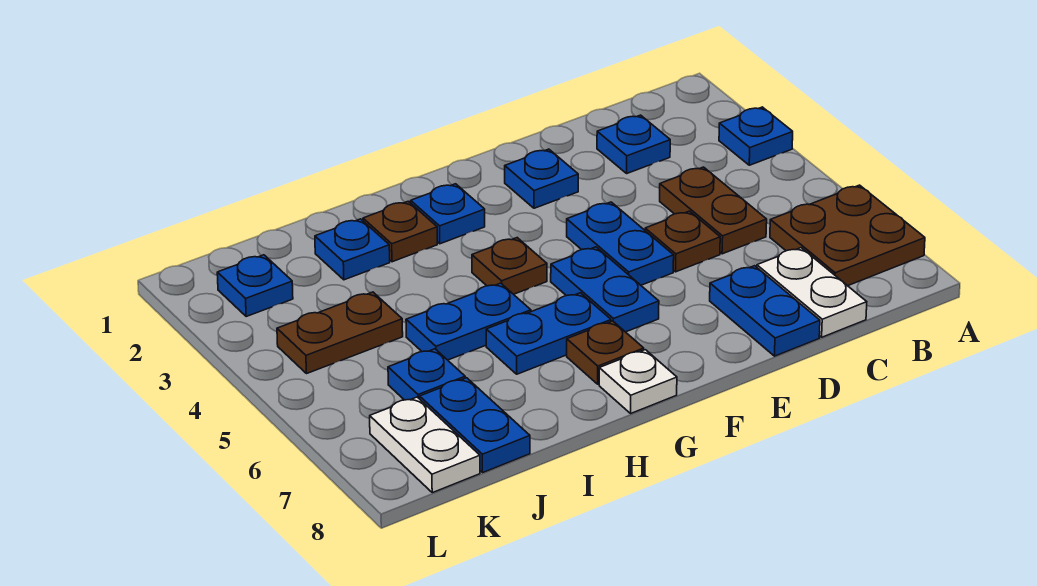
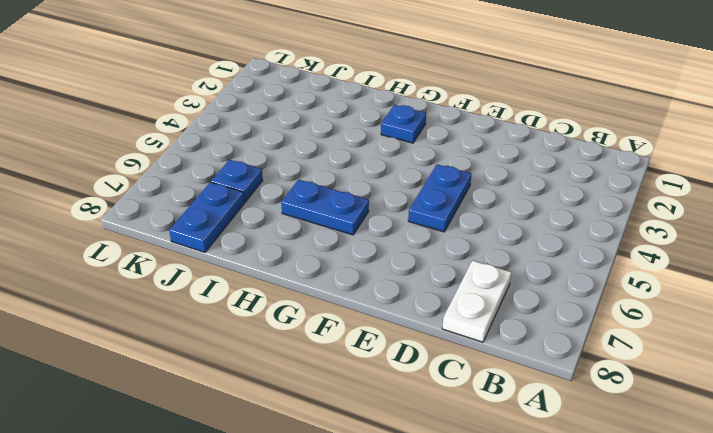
none -> blue plate A3 level 1
none -> brown plate A6:B7 level 1
none -> blue plate C2 level 1

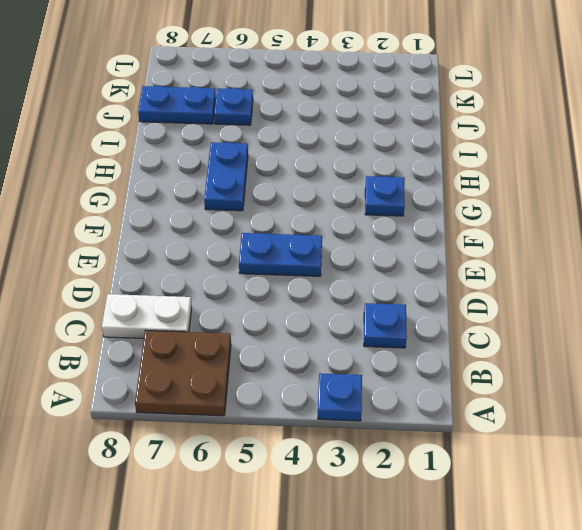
none -> brown plate C4:C5 level 1
none -> brown plate D5 level 1
none -> blue plate D7:D8 level 1

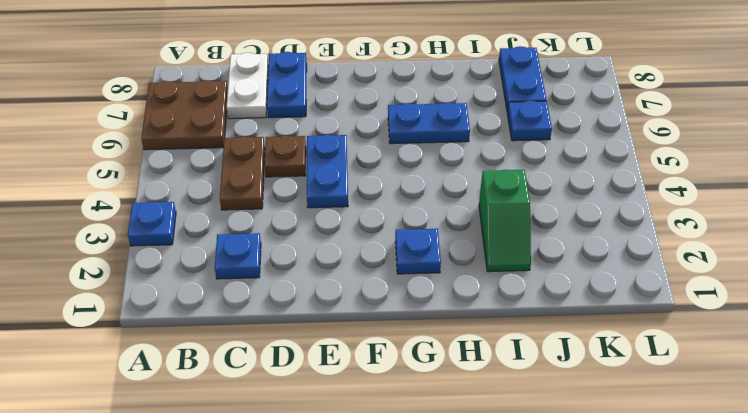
green slope I2:I3 level 1 top 3 -> blue plate I2 level 1
none -> blue plate E2 level 1
none -> blue plate F5:F6 level 1
none -> brown plate G4 level 1

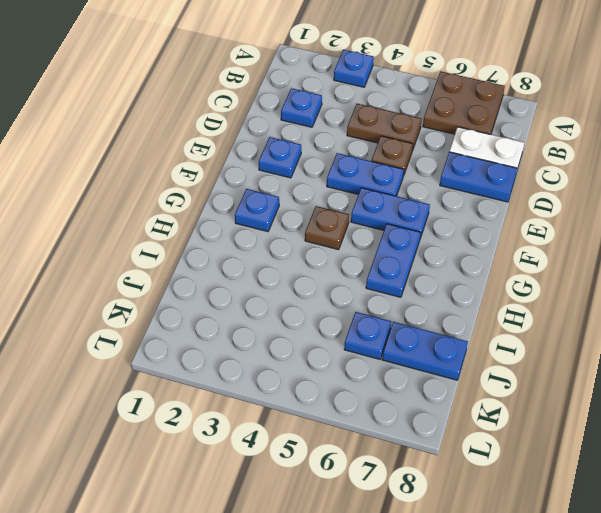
none -> brown plate G7 level 1
none -> white plate G8 level 1
none -> brown plate H2 level 1

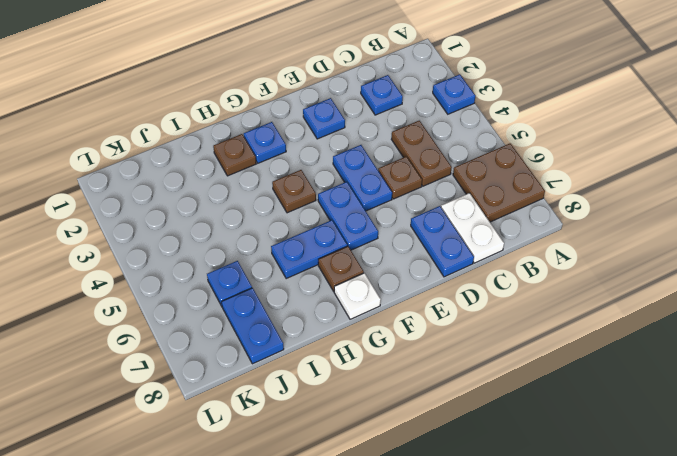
none -> blue plate H5:I5 level 1
none -> blue plate I2 level 1
none -> brown plate J4:K4 level 1

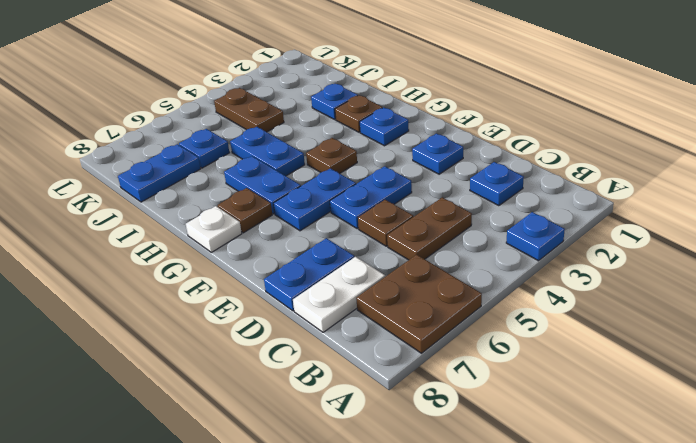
none -> blue plate K2 level 1
none -> white plate K7:K8 level 1

